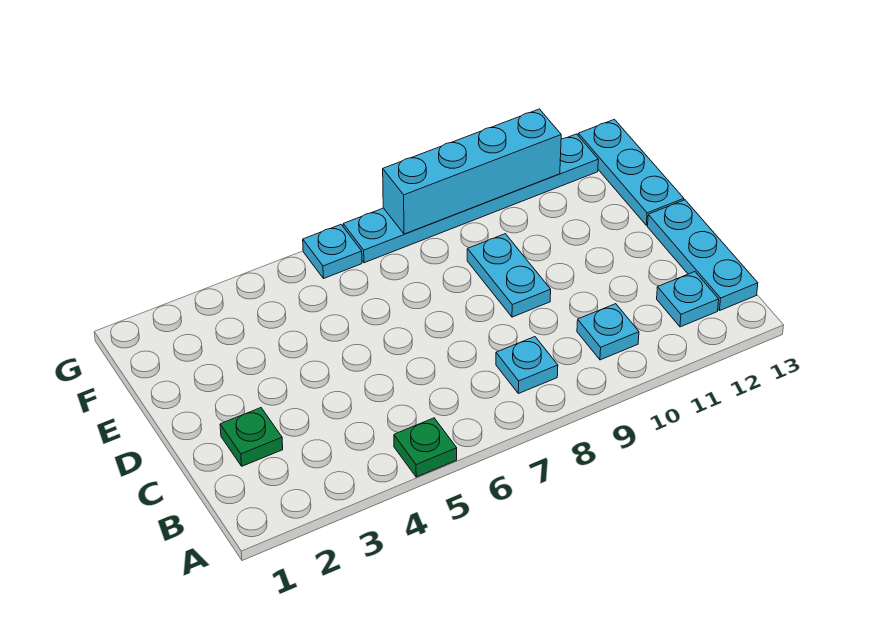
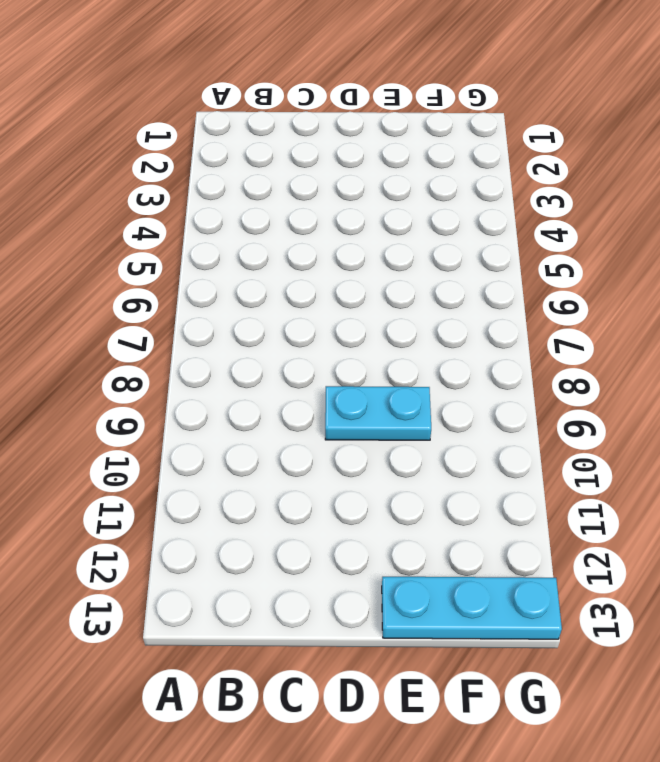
none -> green plate A5 level 1
none -> cyan plate B8 level 1

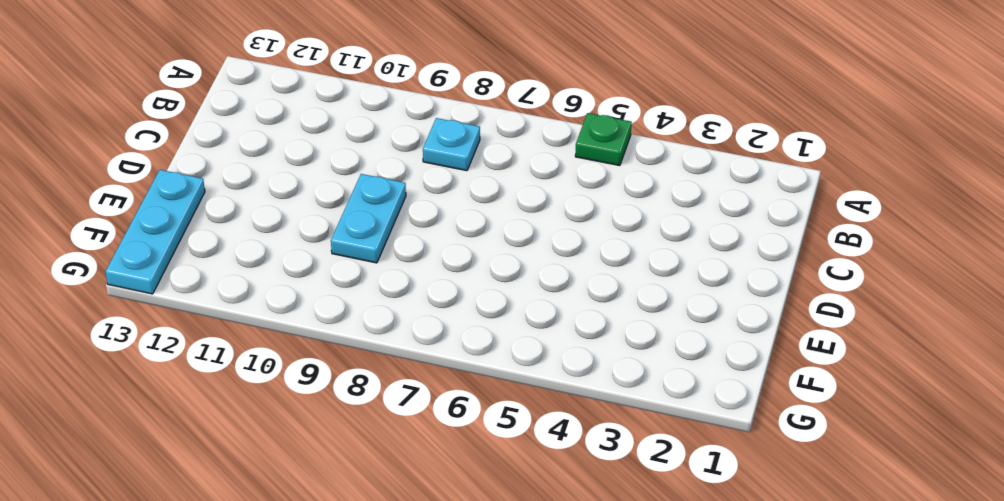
none -> cyan plate B10 level 1
none -> cyan plate B12 level 1

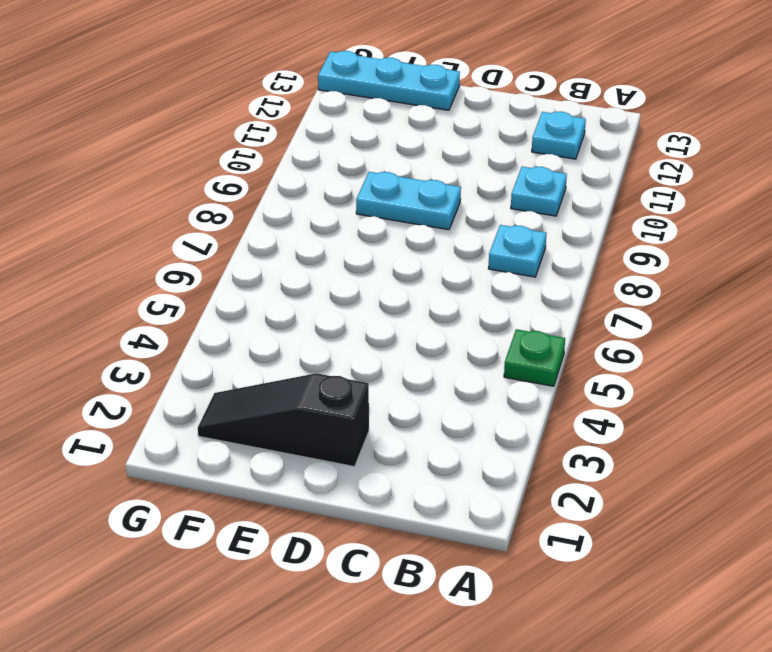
black slope D2:F2 level 1 top D -> none
none -> cyan plate B13:D13 level 1
none -> green plate C2 level 1

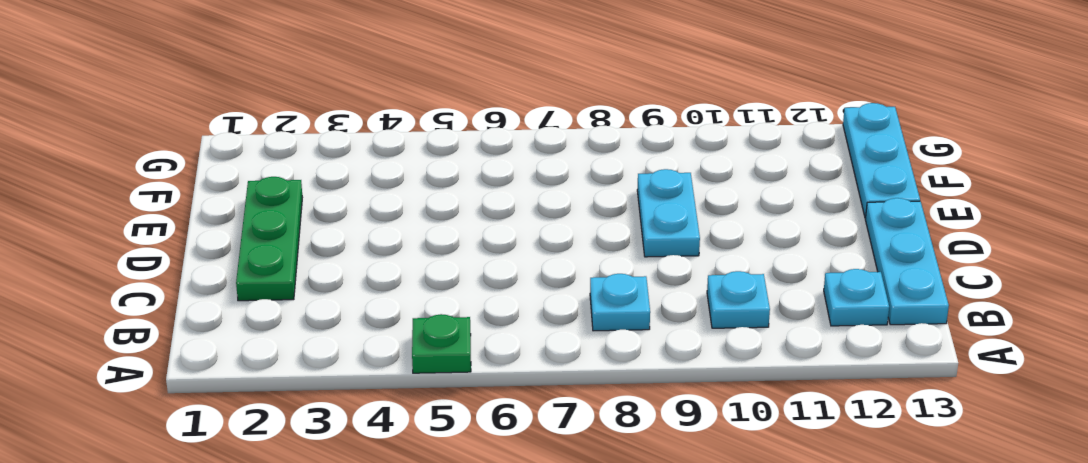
green plate C2:E2 level 1 -> green plate C2 level 1
none -> cyan plate G6 level 1
none -> cyan plate G7:G12 level 1

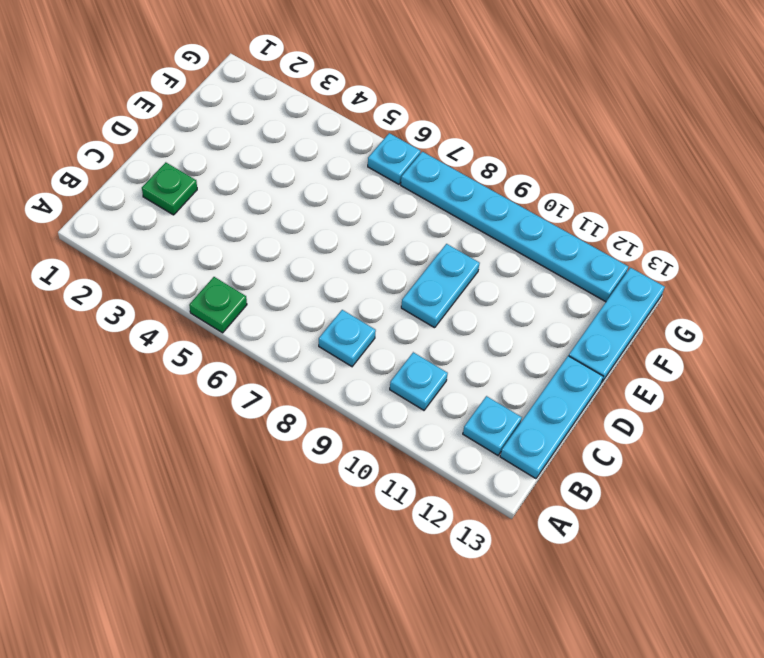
none -> cyan brick G8:G11 level 2

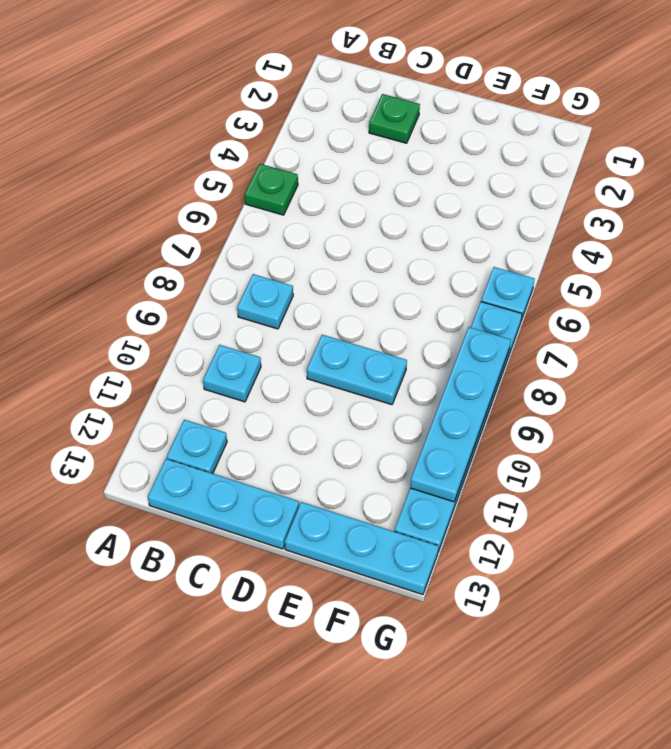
cyan plate G8:G11 level 2 -> cyan brick G8:G11 level 2

